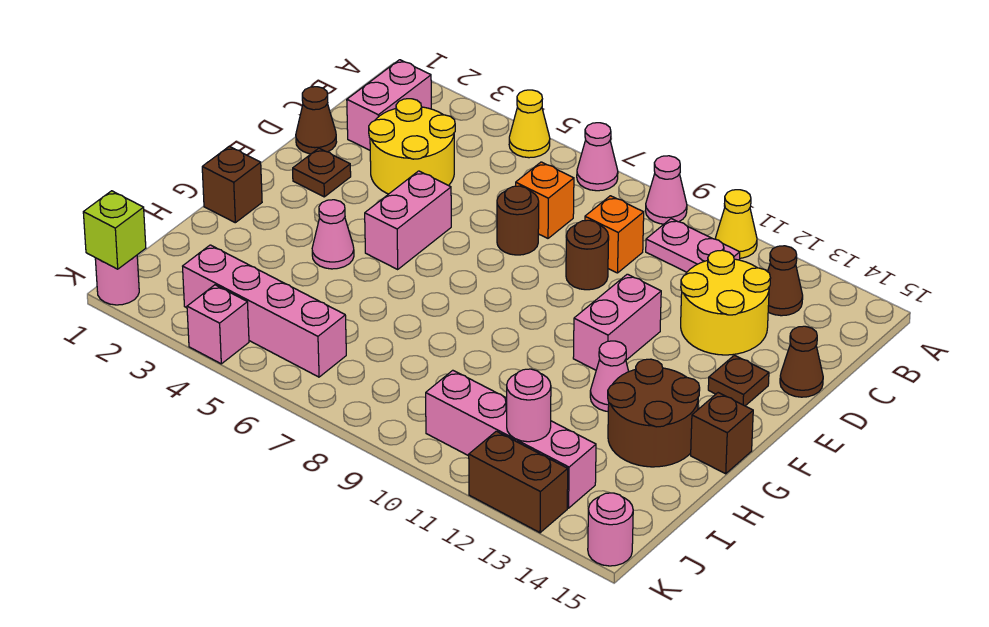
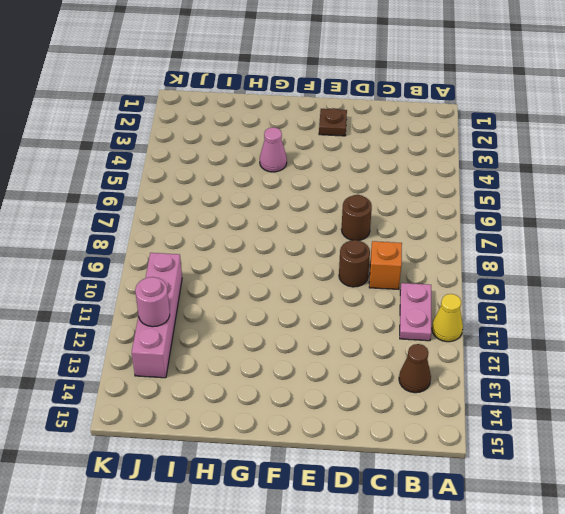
none -> yellow cone A5 level 1
none -> pink cone A7 level 1
none -> pink cone A9 level 1
none -> pink brick B2:C2 level 1

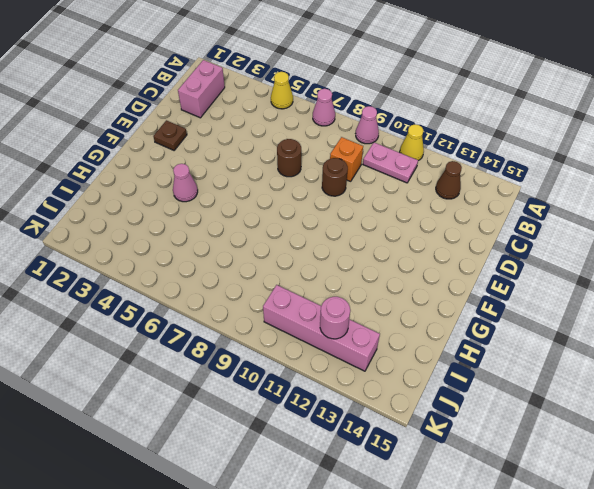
none -> yellow round brick C3:D4 level 1
none -> orange brick C7 level 1
none -> yellow round brick C12:D13 level 1
none -> brown cone D1 level 1

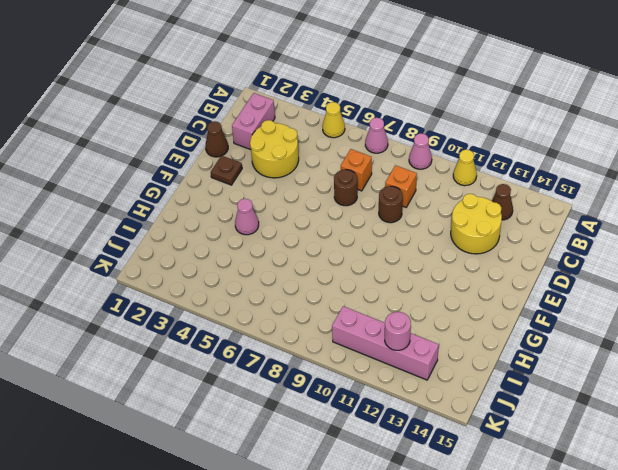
none -> pink plate B10:B11 level 1
none -> brown cone D15 level 1
none -> pink brick E5:F5 level 1
none -> pink brick E11:F11 level 1

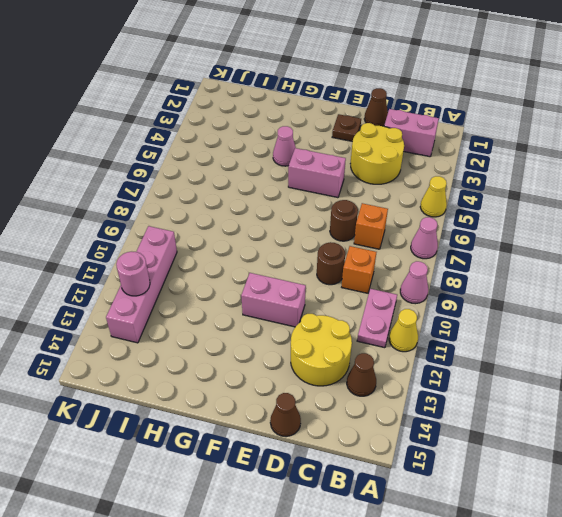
none -> brown plate E14 level 1
none -> brown brick G1 level 1
none -> pink cone G12 level 1
none -> brown round brick G13:H14 level 1

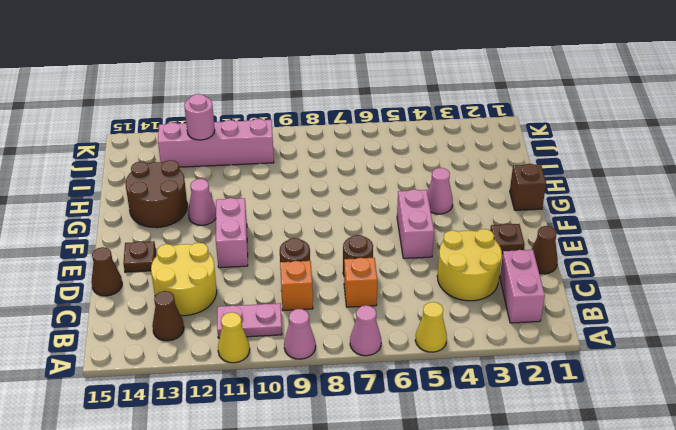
none -> brown brick G15 level 1
none -> pink brick J3:J6 level 1
none -> pink round brick K1 level 1
none -> pink brick K4 level 1

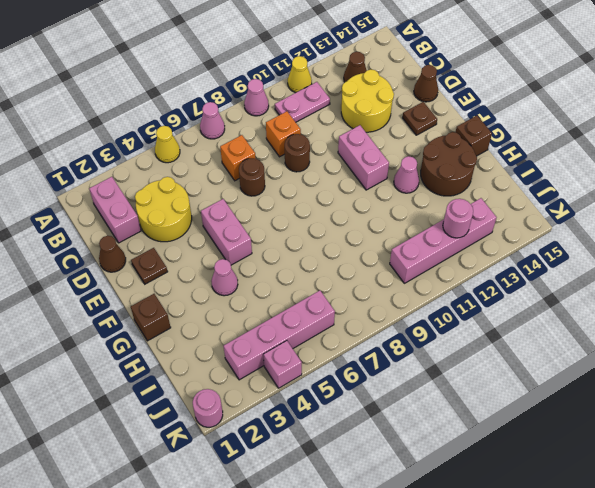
none -> brown brick K12:K13 level 1
none -> pink round brick K15 level 1
none -> lime brick K1 level 2

